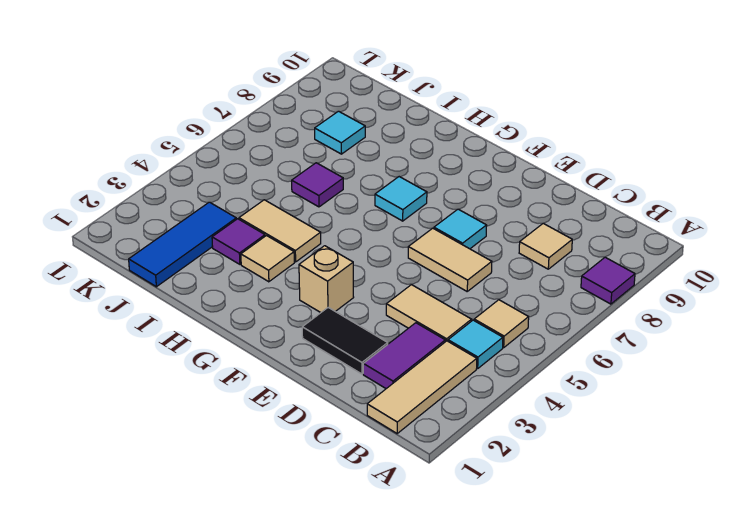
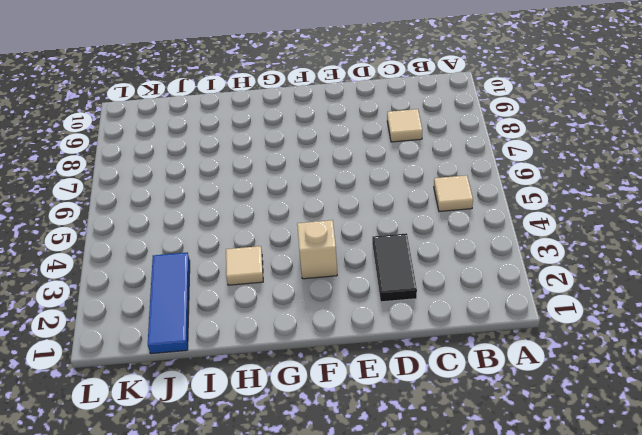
black tile D2:D3 level 1 -> black tile D2:E2 level 1
none -> purple tile A8 level 1
none -> tan tile B1:B3 level 1
none -> cyan tile B4 level 1

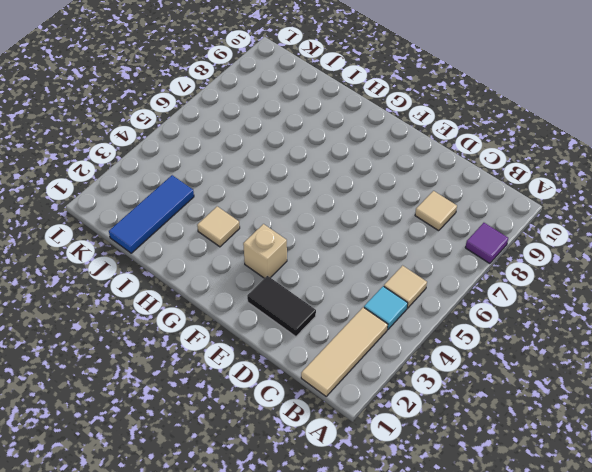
none -> purple tile C2:C3 level 1
none -> tan tile C4:D4 level 1
none -> tan tile D6:E6 level 1

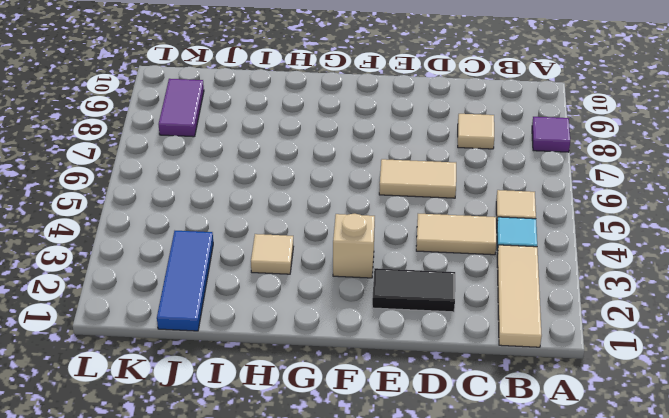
purple tile K8:K9 level 1 -> purple tile C2:C3 level 1
none -> cyan tile E7 level 1
none -> cyan tile G7 level 1
none -> tan tile H4:I4 level 1

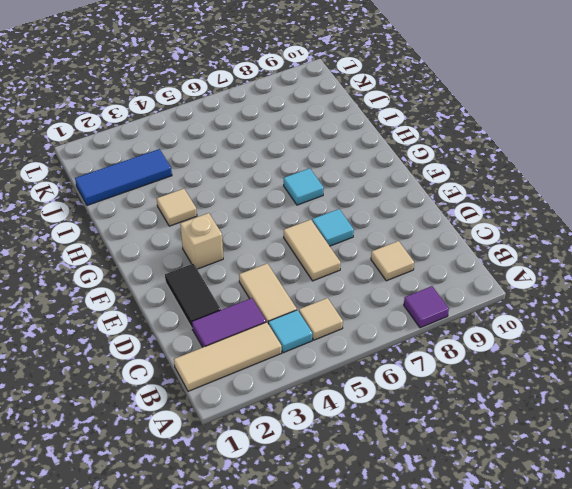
none -> tan tile H4:I4 level 1
none -> purple tile I3 level 1
none -> purple tile I6 level 1

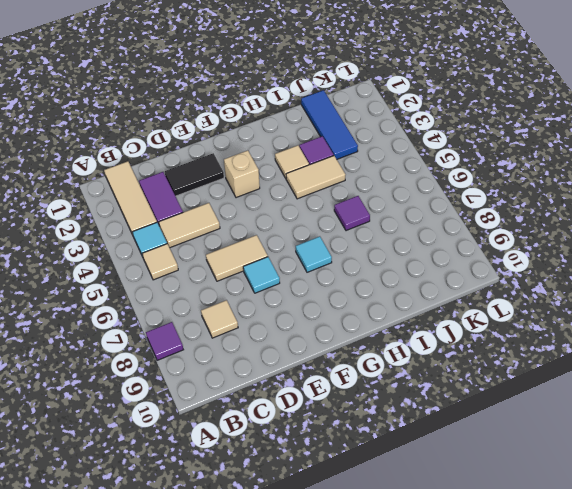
none -> cyan tile J8 level 1

